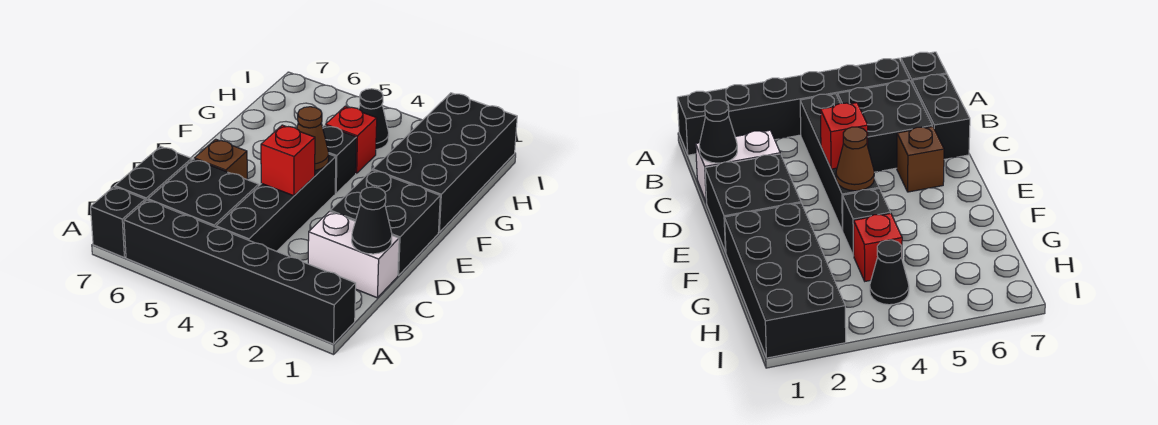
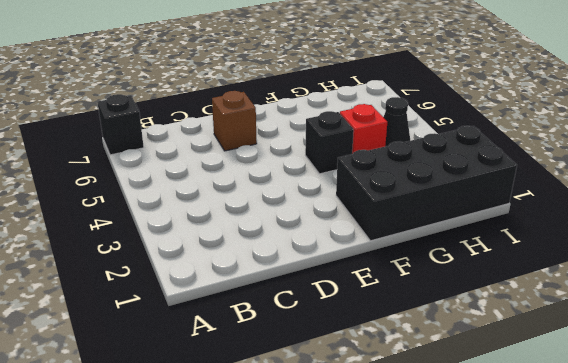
none -> black brick A1:A6 level 1
none -> black brick B4:E4 level 1
none -> black brick B5:C6 level 1

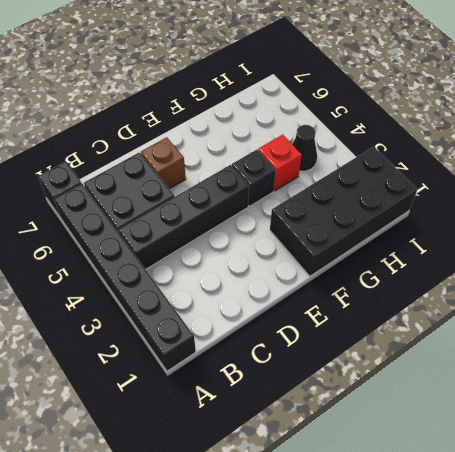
none -> black brick B7:C7 level 1
none -> white brick C1:C2 level 1
none -> black brick D1:E2 level 1

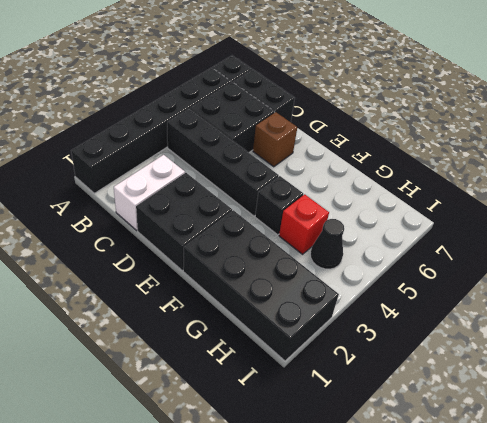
none -> black cone C1 level 2
none -> red brick D4 level 2
none -> brown cone E4 level 2

